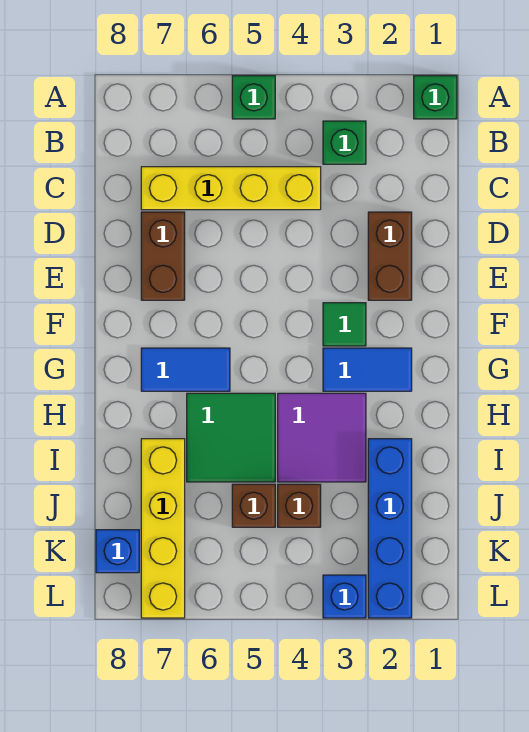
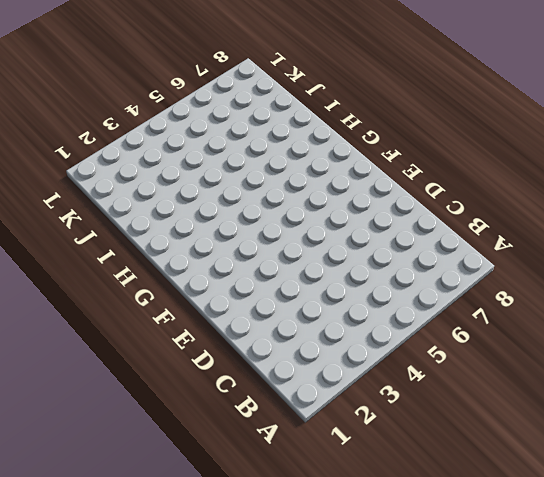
none -> green brick A1 level 1
none -> green brick A5 level 1
none -> green brick B3 level 1

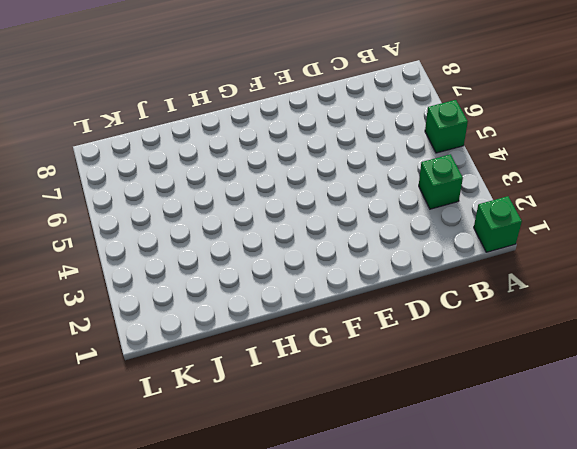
none -> yellow brick C4:C7 level 1
none -> brown brick D2:E2 level 1
none -> brown brick D7:E7 level 1

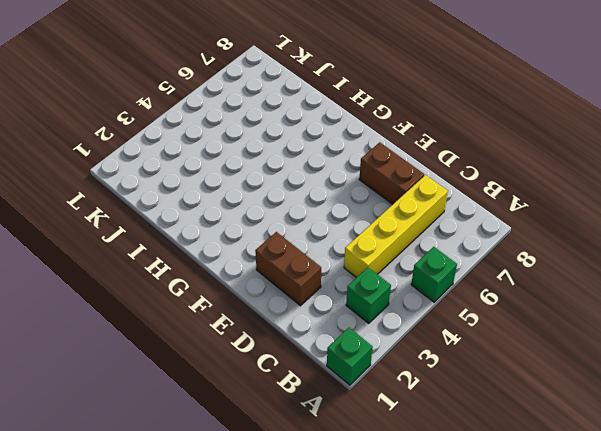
none -> green tile F3 level 1
none -> blue tile G2:G3 level 1
none -> blue tile G6:G7 level 1

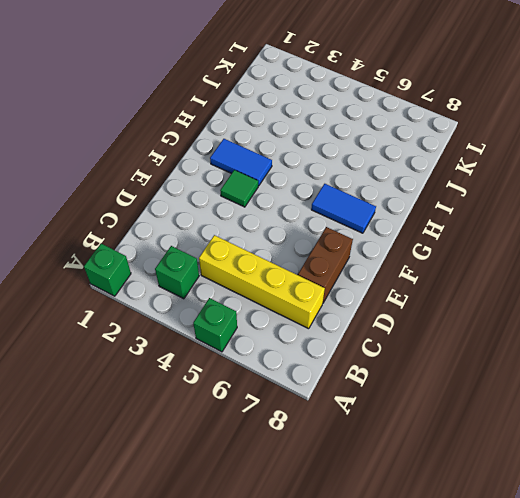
none -> brown brick D2:E2 level 1
none -> purple tile H3:I4 level 1
none -> green tile H5:I6 level 1

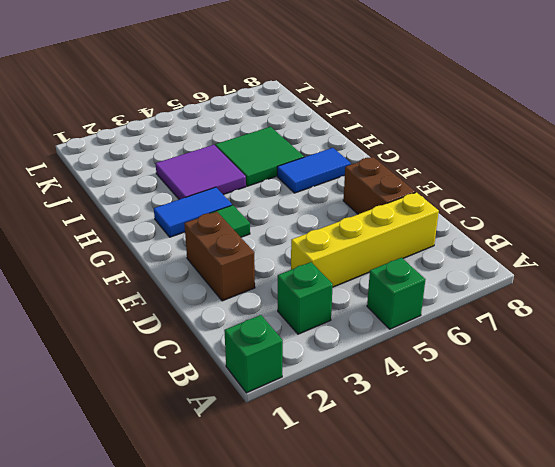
none -> blue brick I2:L2 level 1
none -> yellow brick I7:L7 level 1
none -> brown brick J4 level 1

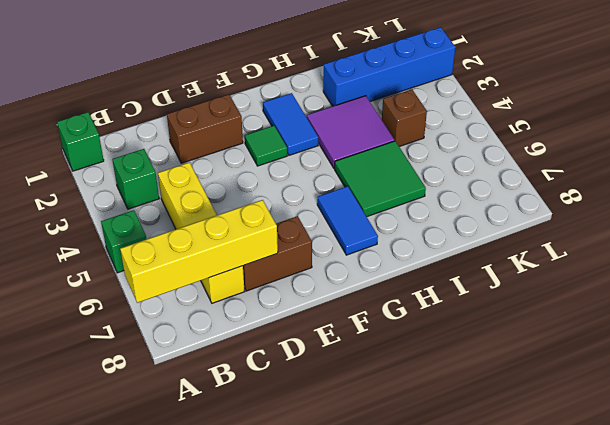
yellow brick A7:D7 level 2 -> yellow brick I7:L7 level 1
none -> brown brick J5 level 1
none -> blue brick K8 level 1
none -> blue brick L3 level 1

